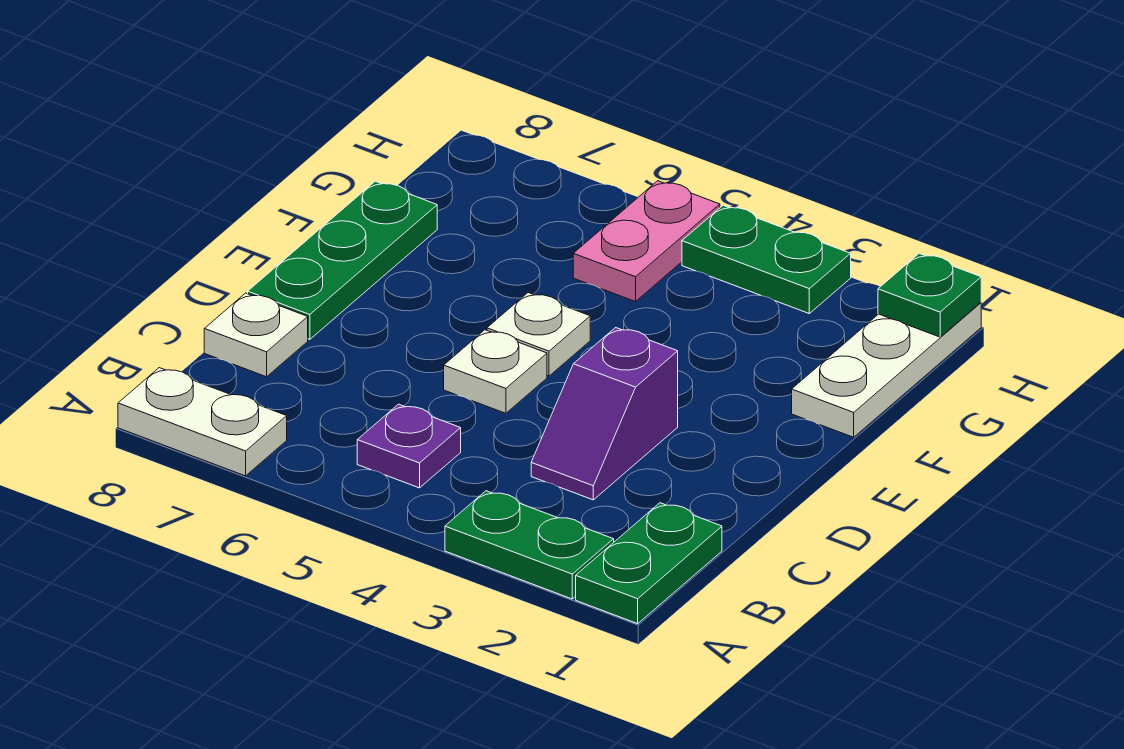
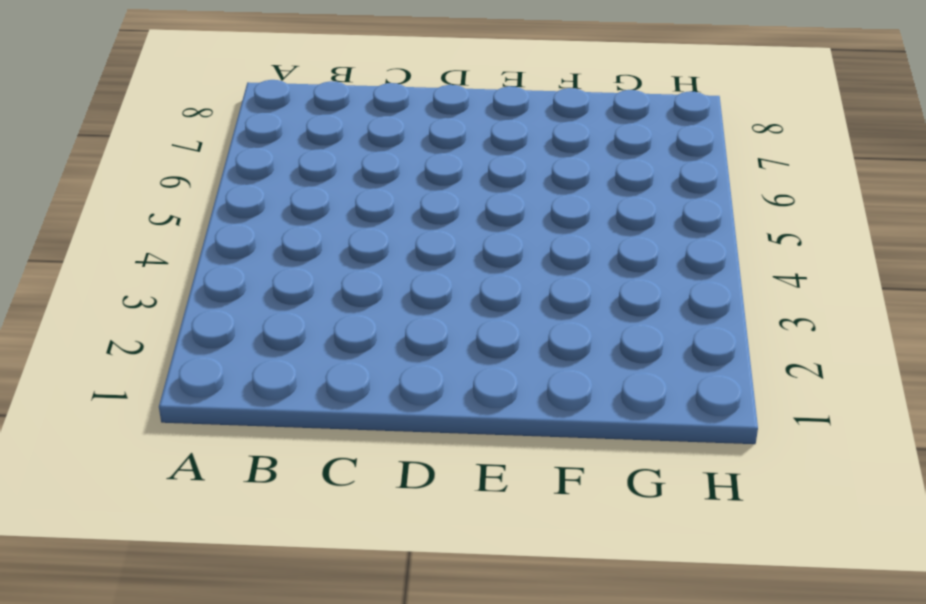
none -> green plate A1:B1 level 1
none -> green plate A2:A3 level 1
none -> white plate A7:A8 level 1

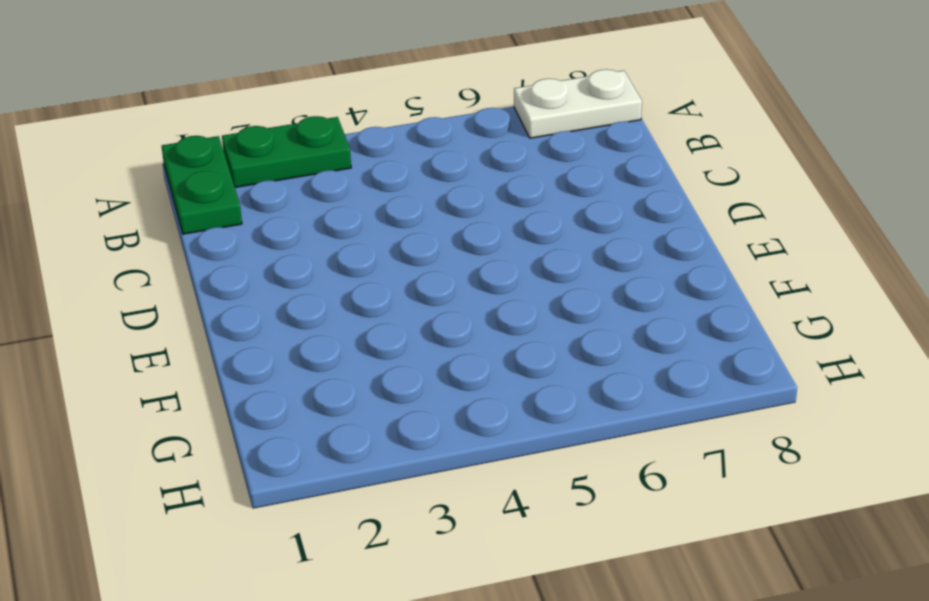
none -> purple plate B5 level 1
none -> purple slope C3:D3 level 1 top D
none -> white plate C8 level 1

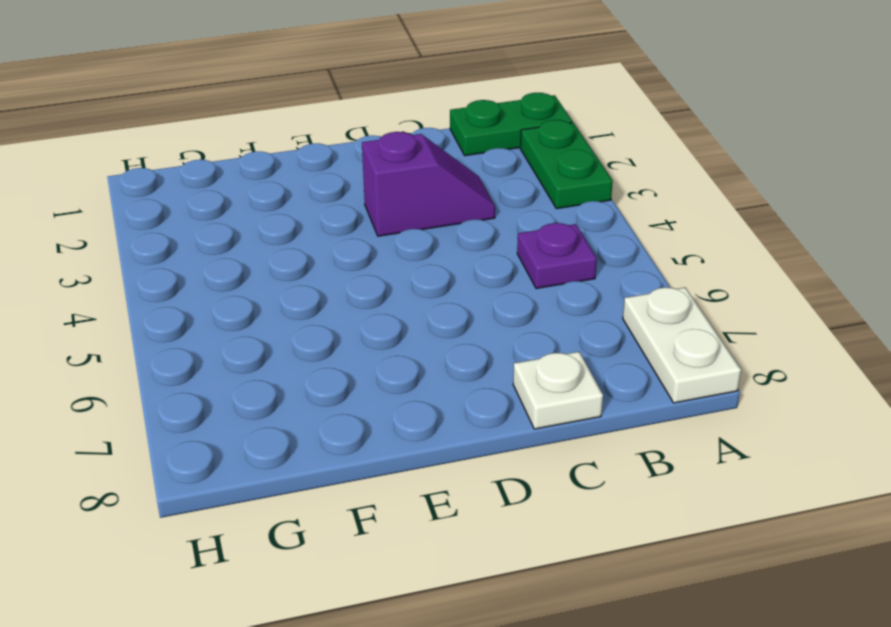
none -> white plate D5 level 1
none -> green plate D8:F8 level 1
none -> white plate E5 level 1

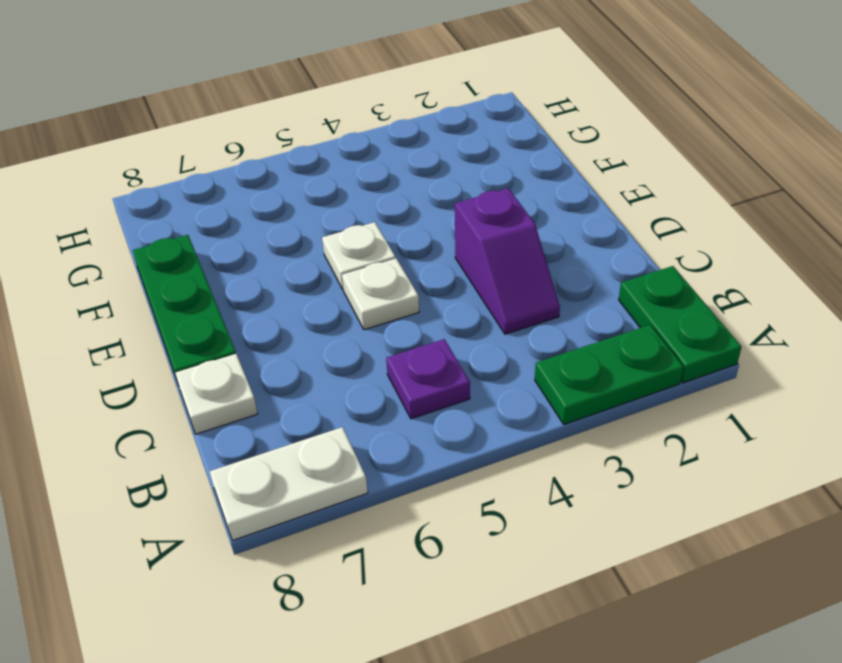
none -> white plate F1:H1 level 1
none -> pink plate G5:H5 level 1
none -> green plate H3:H4 level 1

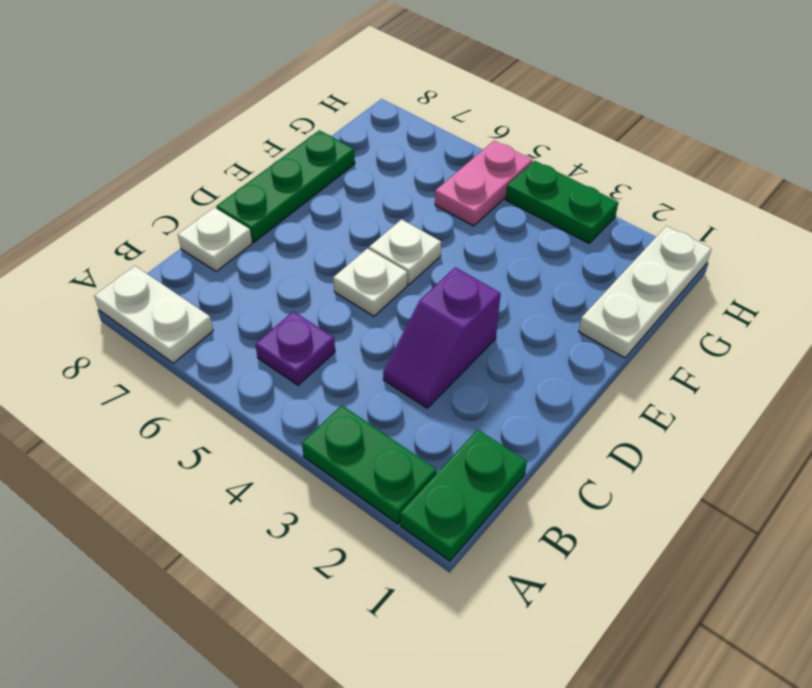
none -> green plate H1 level 2

